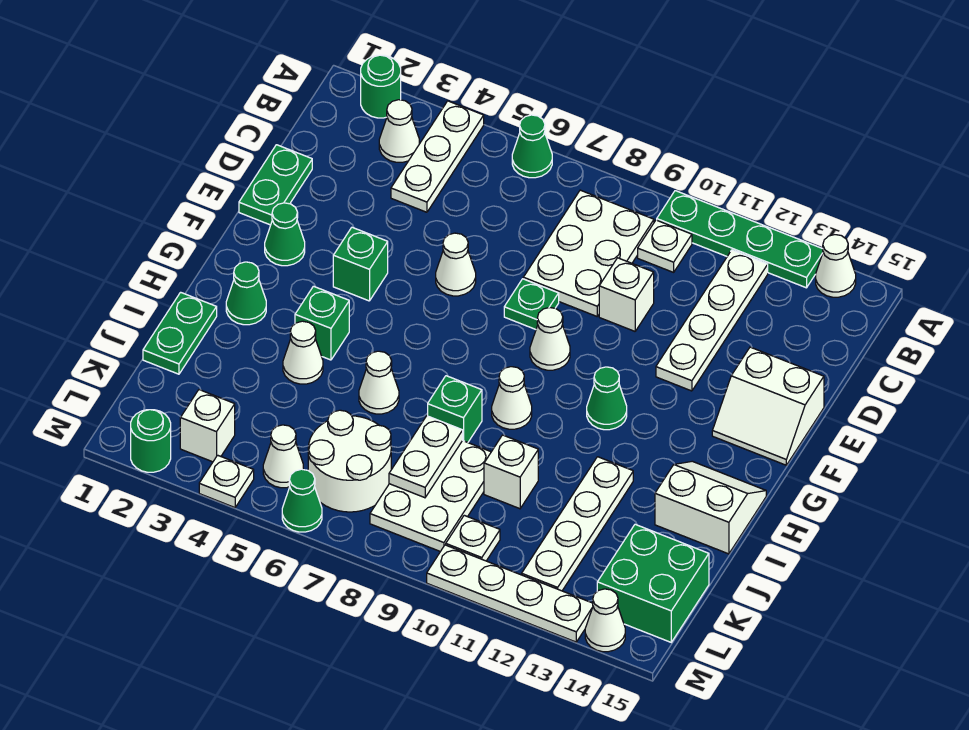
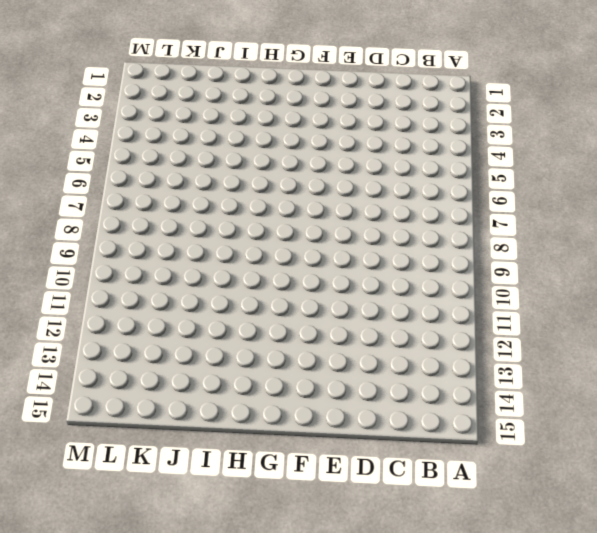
none -> green round brick A2 level 1
none -> white plate A4:C4 level 1
none -> green cone A6 level 1
none -> green plate A10:A13 level 1

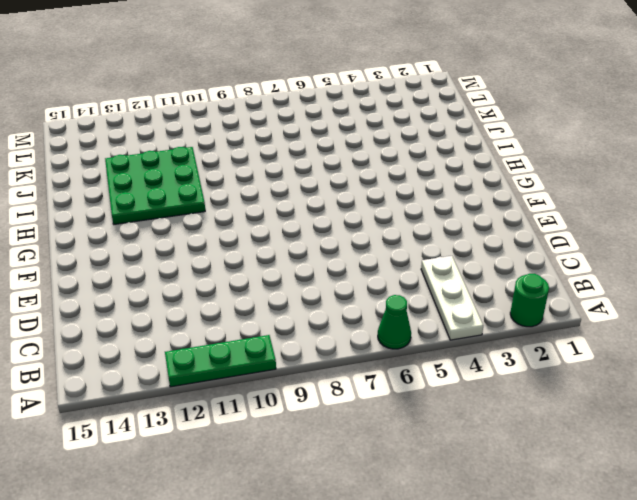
green plate A10:A12 level 1 -> green plate A10:A13 level 1
green plate H11:J13 level 1 -> white plate I12:L12 level 1
none -> white cone A14 level 1
none -> white cone B3 level 1
none -> white plate B8:D9 level 1
none -> white plate B10 level 1

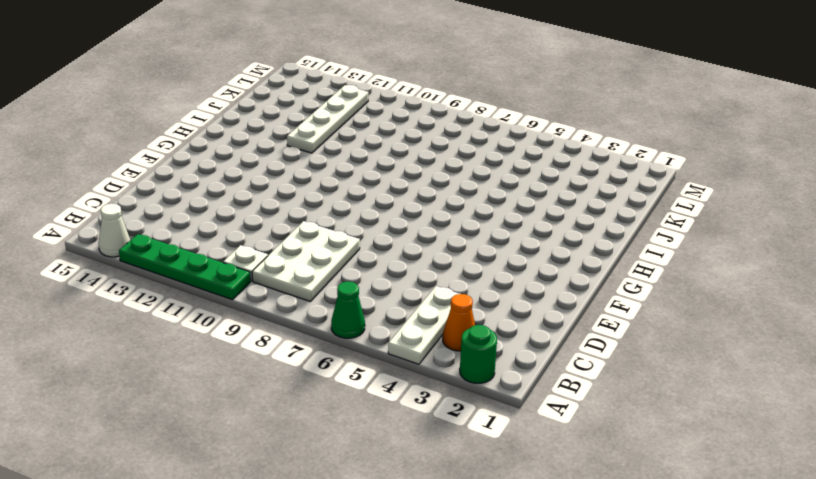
orange cone B3 level 1 -> white cone B3 level 1
none -> white plate B12:E12 level 1
none -> green plate D1:E1 level 1
none -> white brick D10 level 1
none -> white cone E6 level 1

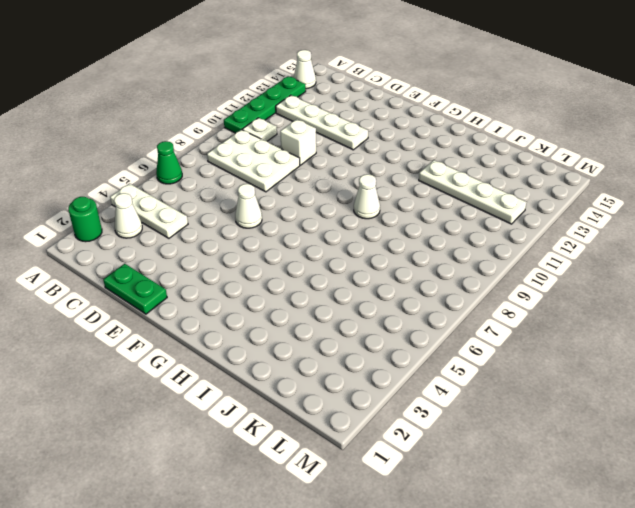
none -> green plate E8 level 1
none -> white slope E14:F15 level 1 top E
none -> green cone F2 level 1
none -> green brick F4 level 1

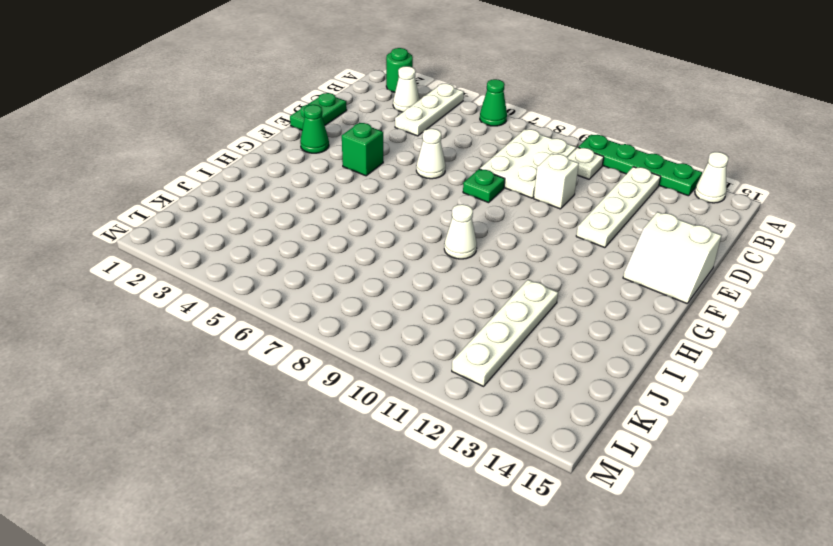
none -> white cone F9 level 1
none -> green cone G11 level 1
none -> green cone H2 level 1
none -> green brick H4 level 1

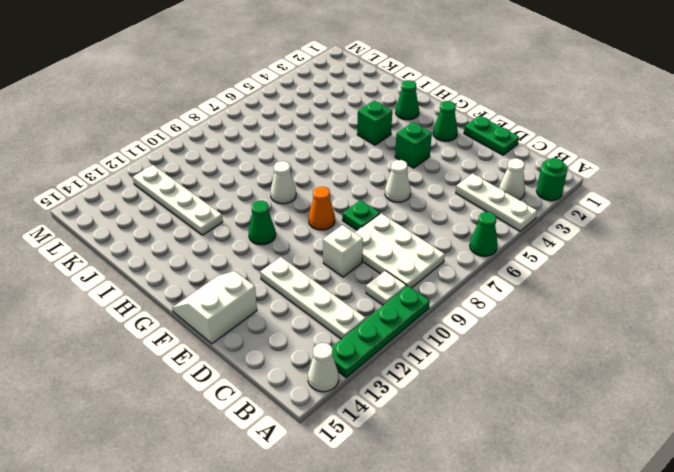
orange cone F9 level 1 -> white cone F9 level 1
none -> white slope H14:I15 level 1 top I
none -> green plate I1:J1 level 1
none -> white cone I4 level 1
none -> white cone I6 level 1

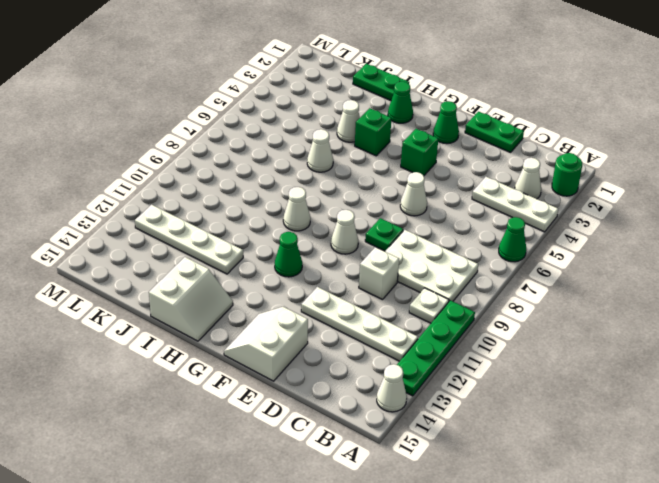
none -> green brick I8 level 1
none -> white plate J8:L9 level 1
none -> white brick J10 level 1
none -> white round brick K6:L7 level 1

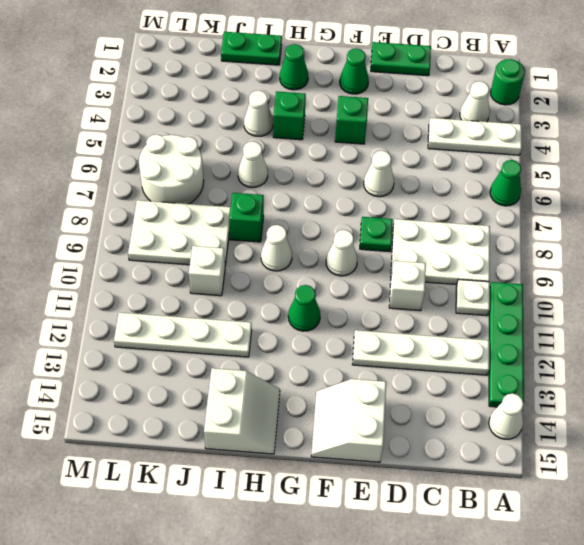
none -> green brick K14:L15 level 1
none -> white brick L3 level 1
none -> white cone L5 level 1
none -> white plate L10 level 1

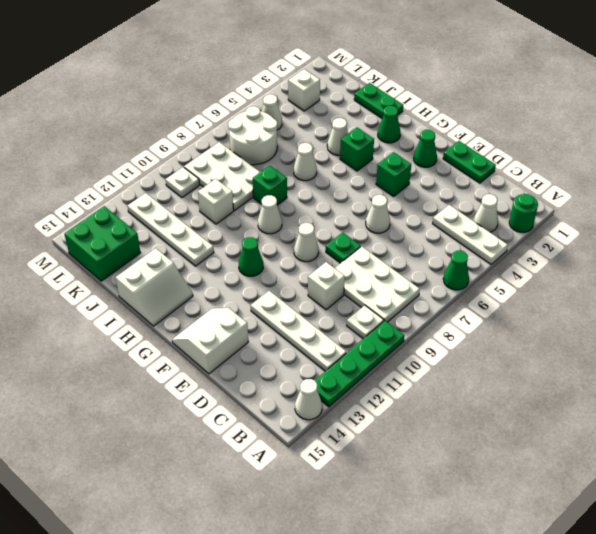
none -> green round brick M2 level 1
none -> white plate M4 level 1
none -> green cone M6 level 1
none -> white plate M10:M13 level 1

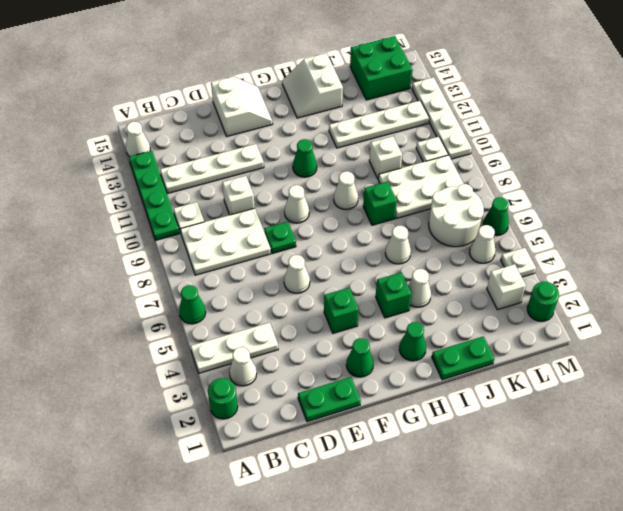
none -> white cone M14 level 1
none -> white plate J8:K8 level 2

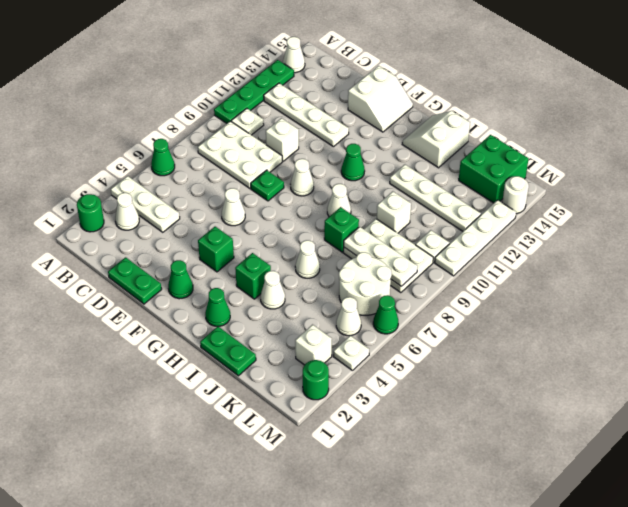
white plate J8:L8 level 2 -> white plate J8:K8 level 2
white round brick M14 level 1 -> white cone M14 level 1

